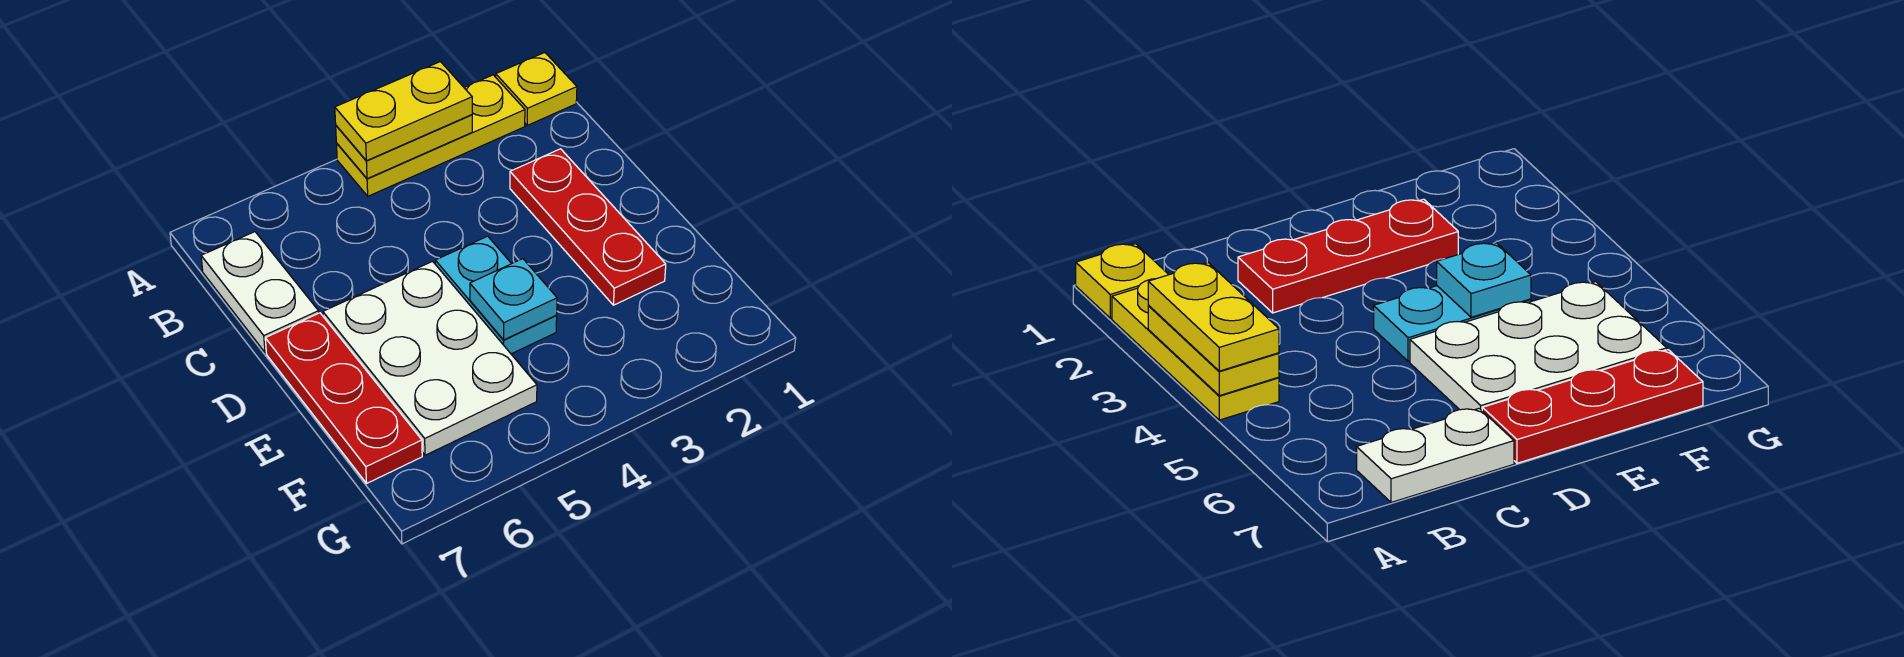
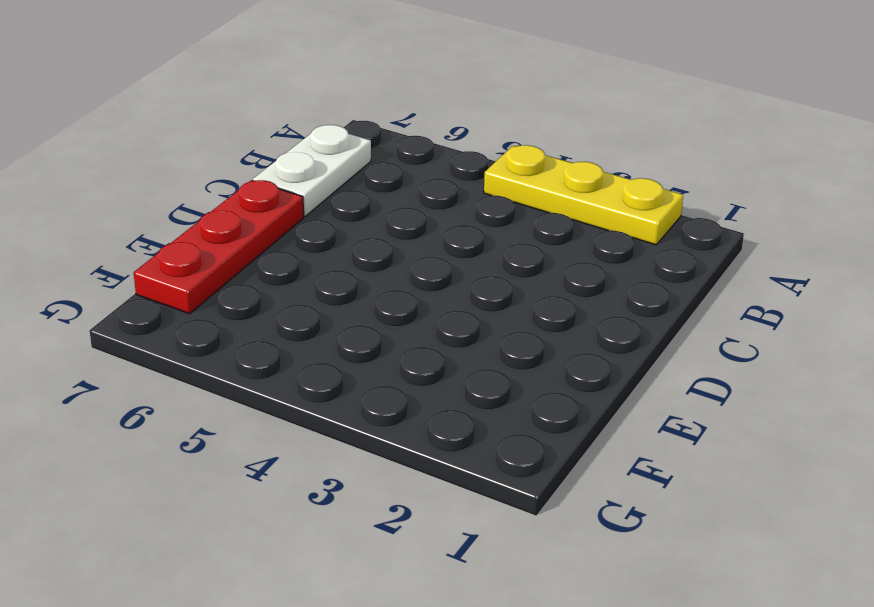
none -> yellow plate A1 level 1
none -> red plate C2:E2 level 1

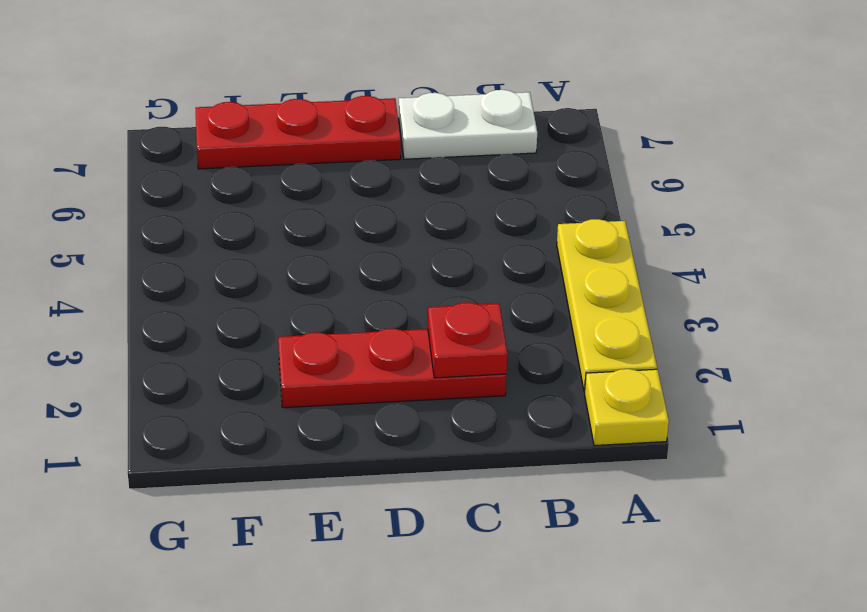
red plate C2 level 2 -> none
none -> cyan plate D4:E4 level 1
none -> white plate D5:F6 level 1

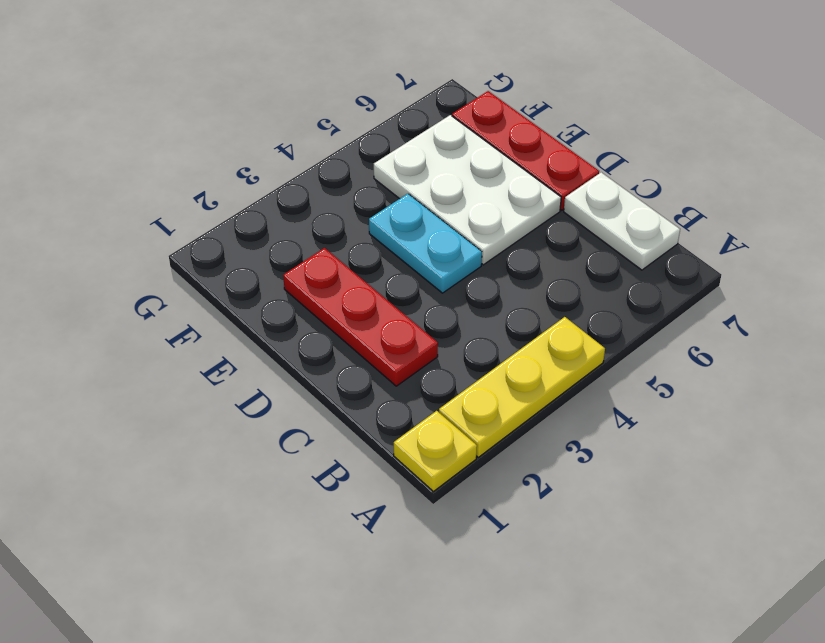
none -> yellow plate A3:A4 level 2
none -> cyan plate E4 level 2

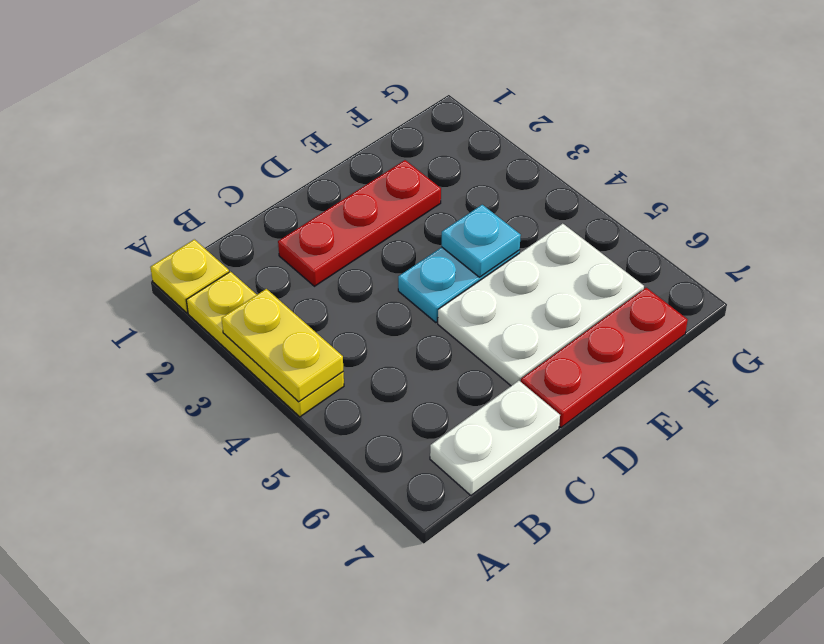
none -> yellow plate A3:A4 level 3

